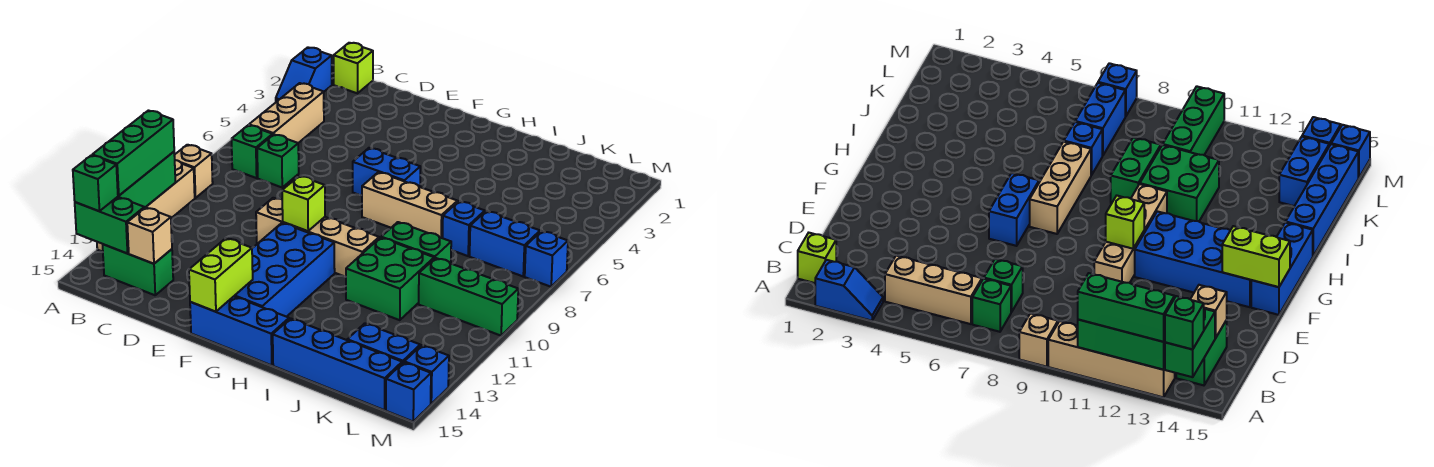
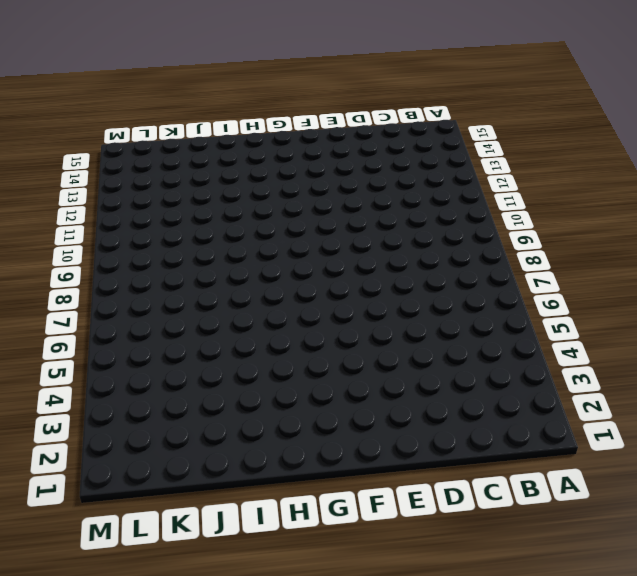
none -> blue slope A2:A3 level 1 top 2
none -> tan brick A9 level 1
none -> tan brick A10:A13 level 1
none -> lime brick B1 level 1

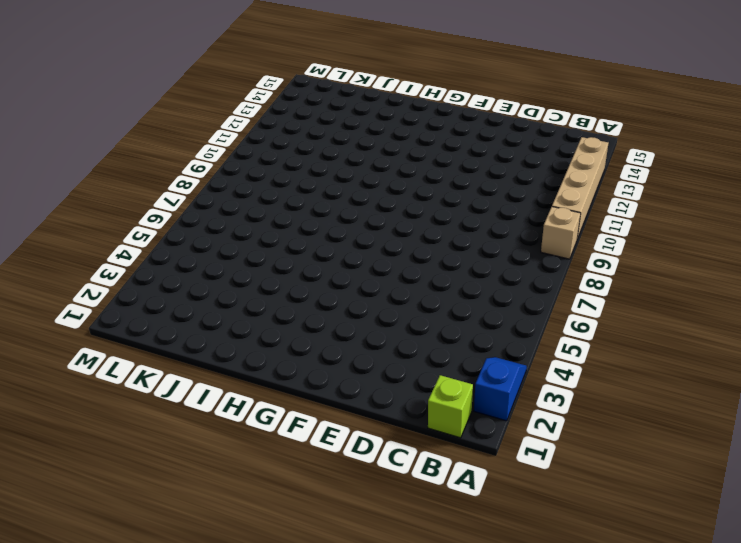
none -> tan brick B4:B6 level 1
none -> green brick B7 level 1
none -> green brick B14:C14 level 1
none -> green brick C7 level 1

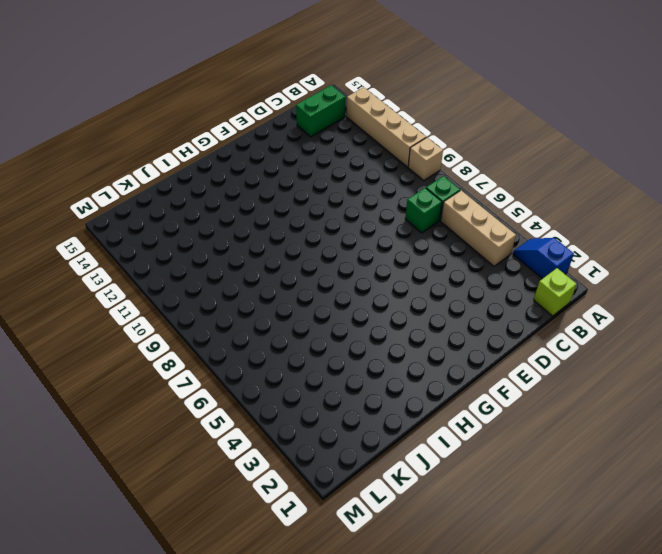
none -> tan brick E10:H10 level 1
none -> blue brick F6:G6 level 1
none -> blue brick F11:G14 level 1
none -> blue brick F15:H15 level 1

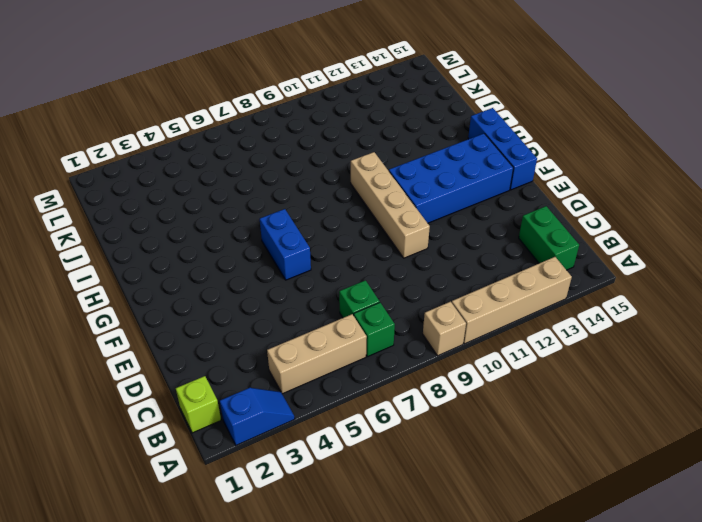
none -> tan brick G7:I7 level 1
none -> green brick I9:J9 level 1
none -> green brick I10:J11 level 1
none -> blue brick I15:L15 level 1

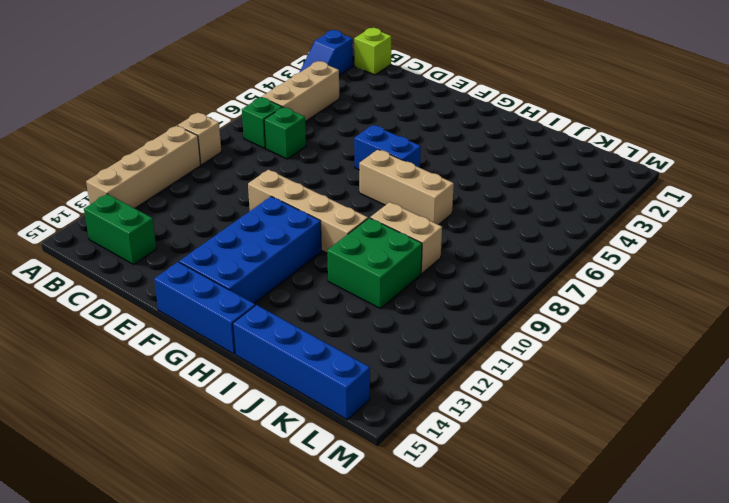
tan brick I9:J9 level 1 -> green brick I9:J9 level 1
none -> blue brick J7 level 1
none -> blue brick K7:L7 level 1
none -> green brick K10:M10 level 1
none -> blue brick K14:L14 level 1

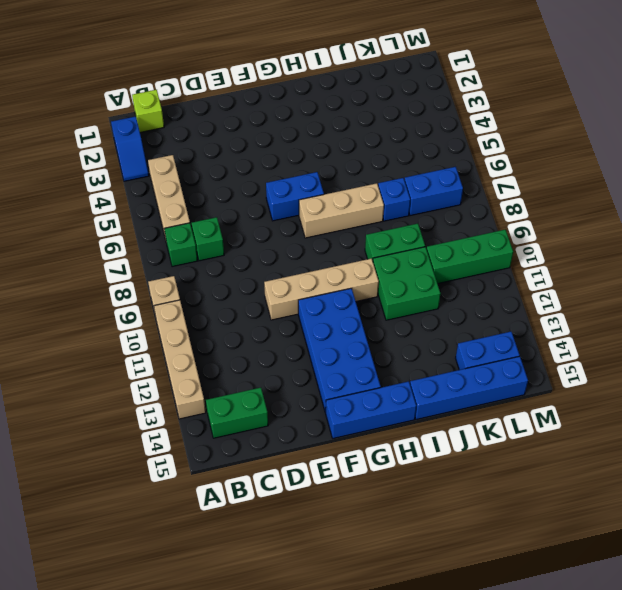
none -> blue brick M7 level 1
none -> blue brick M14 level 1
none -> blue brick M15 level 1
none -> green brick A11:A13 level 2

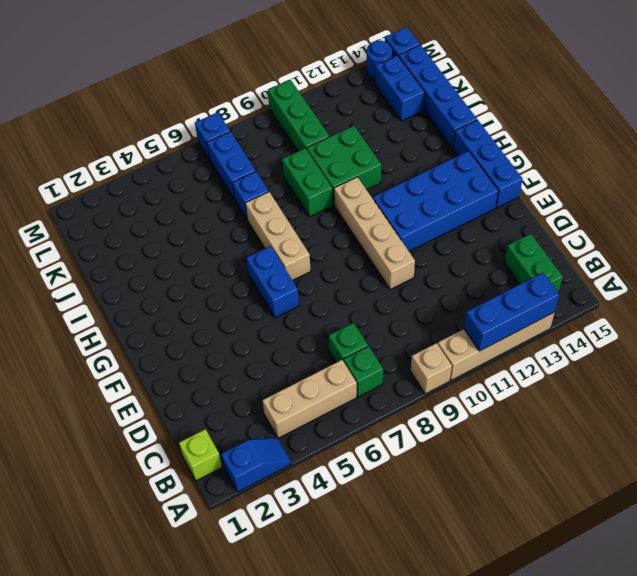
blue brick A11:A13 level 2 -> green brick A11:A13 level 2
blue round brick M14 level 1 -> blue brick M14 level 1
none -> green brick A14:B14 level 2
none -> tan brick C14 level 2
none -> lime brick F10 level 2
none -> lime brick F14:F15 level 2

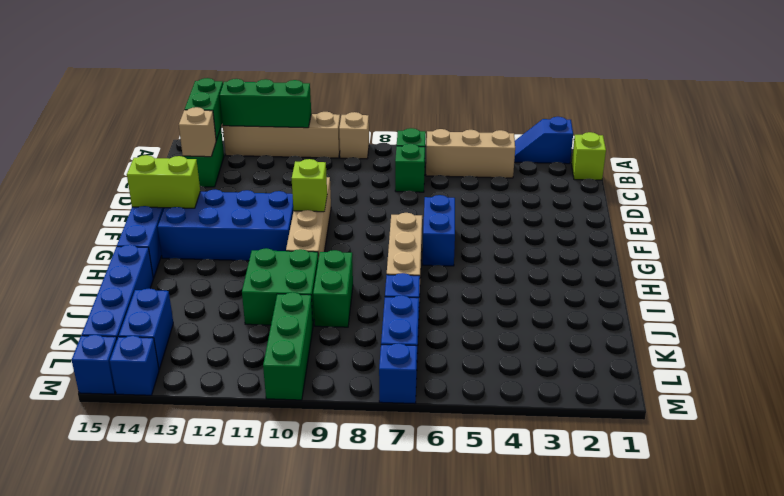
none -> green brick A11:A13 level 3
none -> green brick A14 level 3

